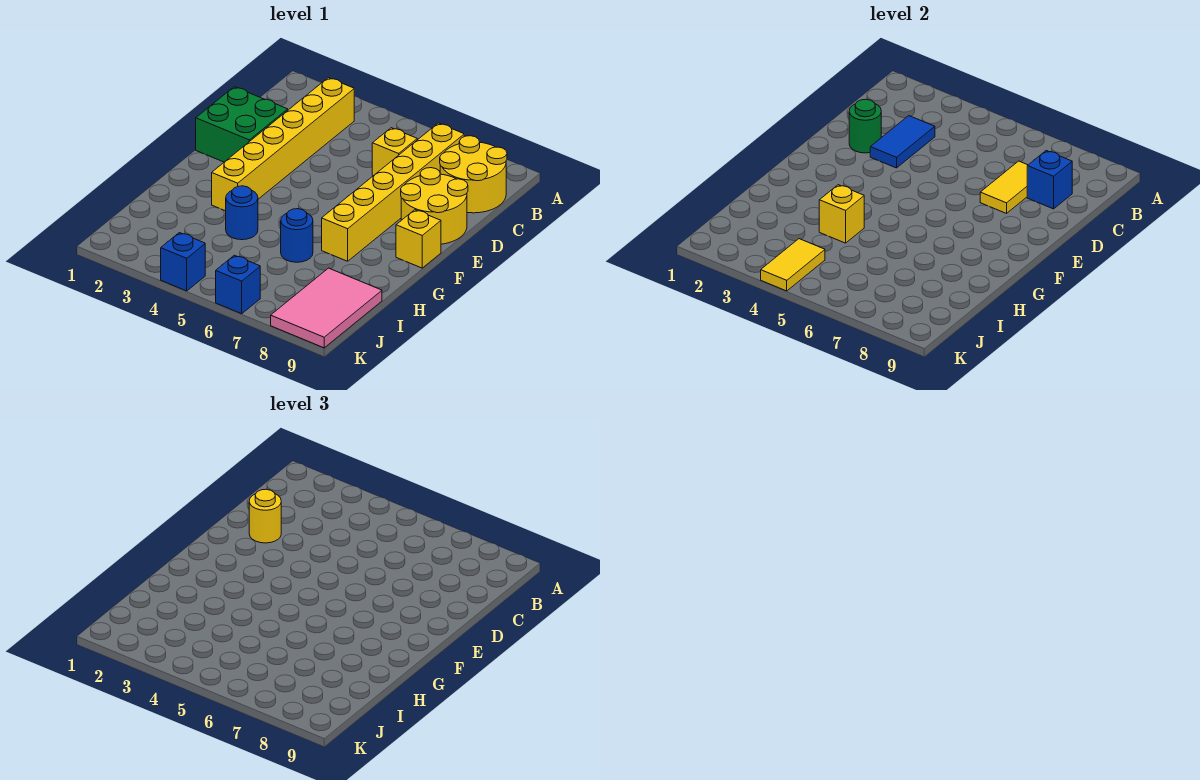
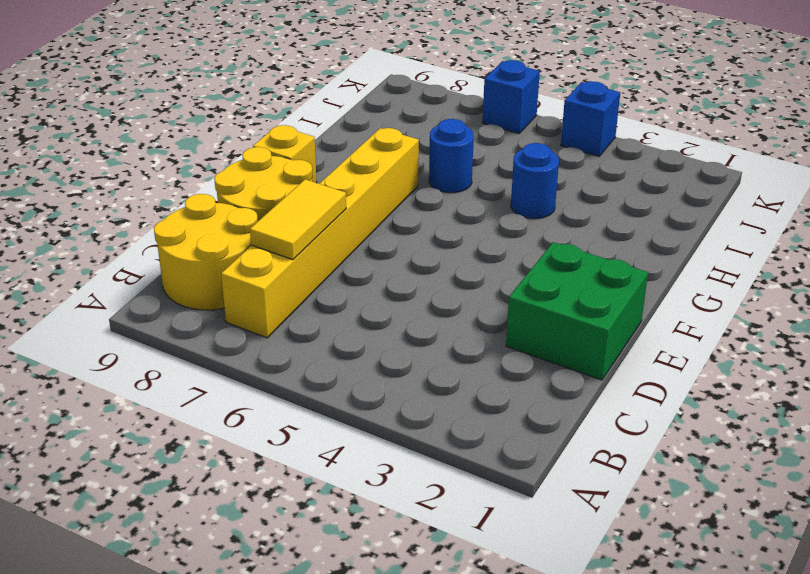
none -> yellow brick B3:G3 level 1
none -> yellow brick C6 level 1
none -> pink tile I8:K9 level 1

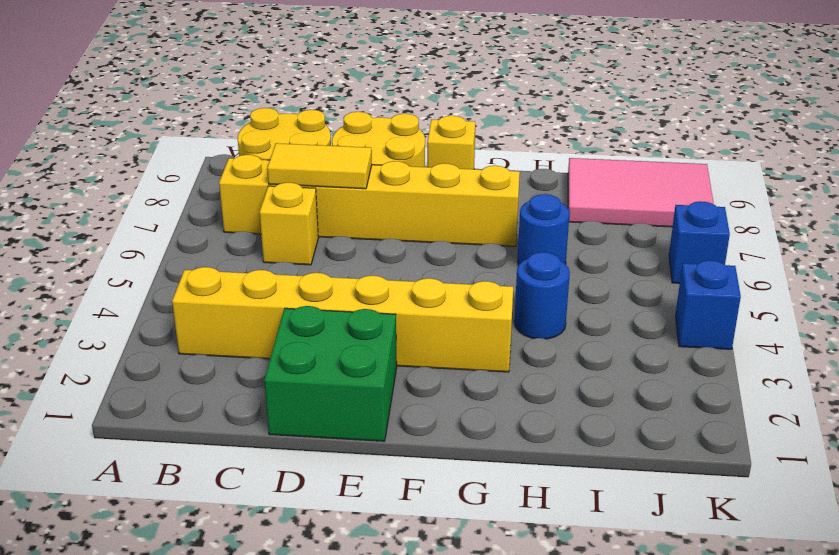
none -> blue tile C3:D3 level 2
none -> blue brick C8 level 2
none -> green round brick D2 level 2

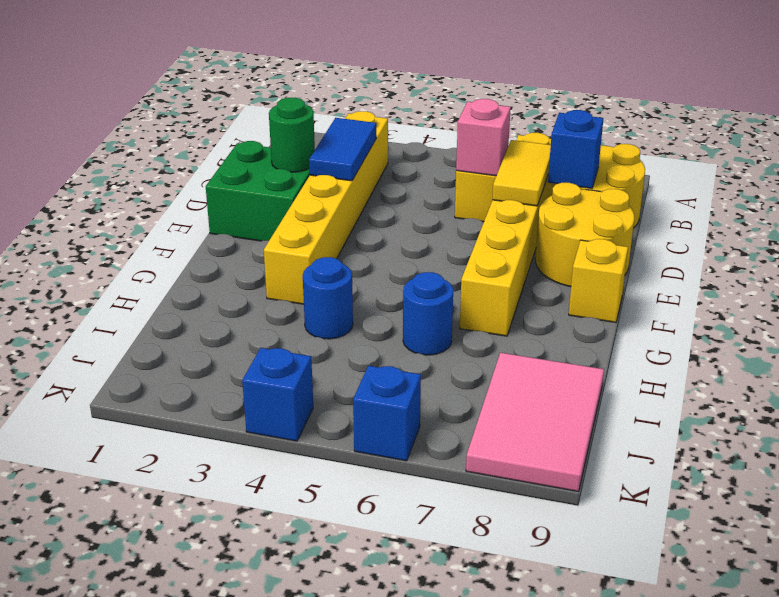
pink brick C6 level 2 -> none
none -> yellow brick H4 level 2
none -> yellow tile J4:K4 level 2
none -> yellow round brick D2 level 3

